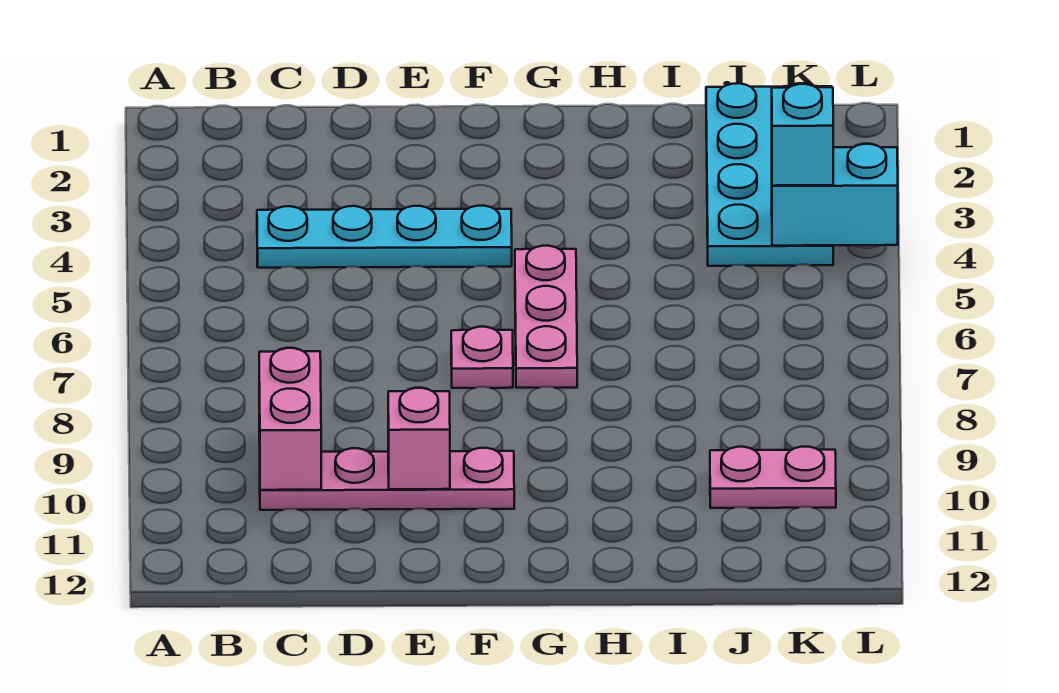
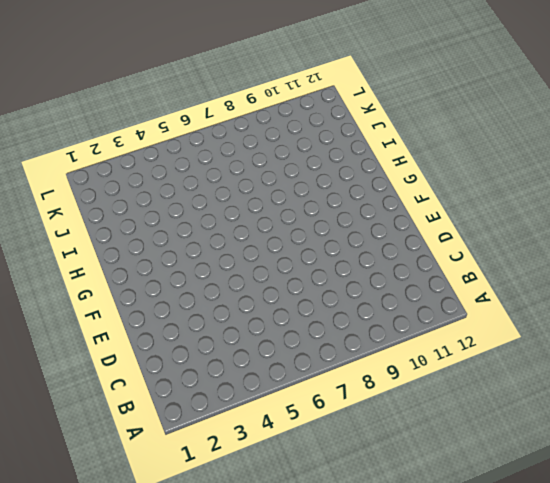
none -> cyan plate C4:F4 level 1
none -> pink plate C10:F10 level 1

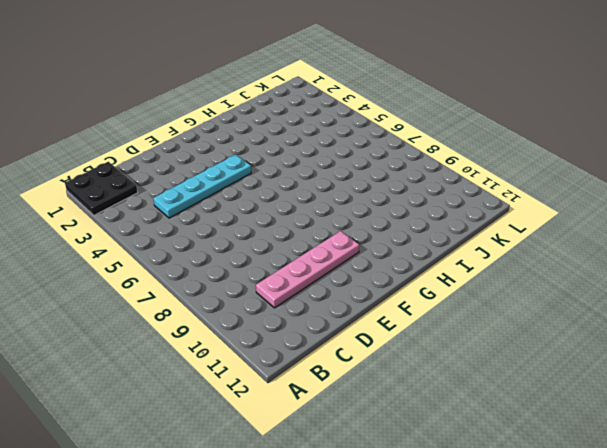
black plate A1:B2 level 1 -> none
none -> pink plate F7 level 1
none -> pink plate G5:G7 level 1

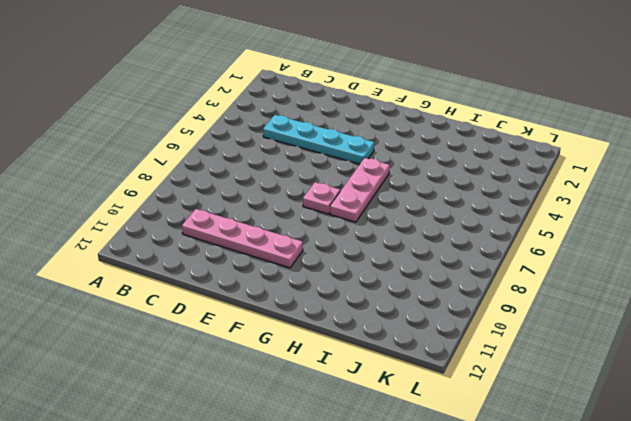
none -> cyan plate J1:K4 level 1
none -> pink plate J10:K10 level 1

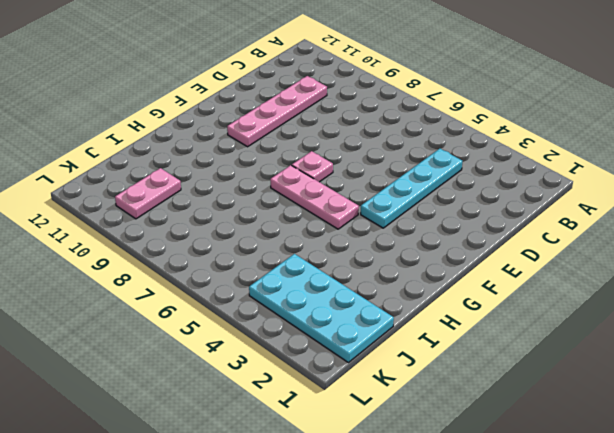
none -> pink brick C9:C10 level 2
none -> pink brick E10 level 2

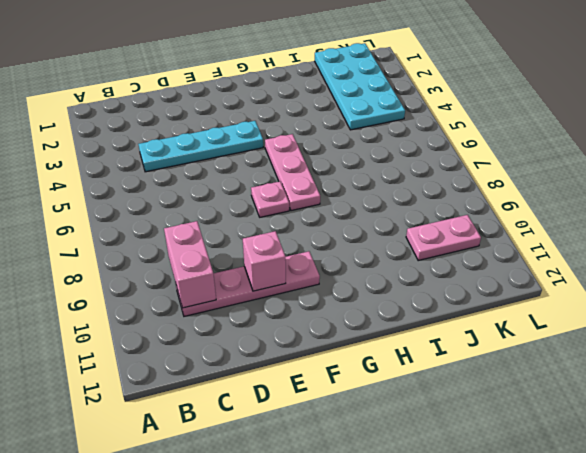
none -> cyan brick K4:L4 level 2
none -> cyan brick K4 level 3

